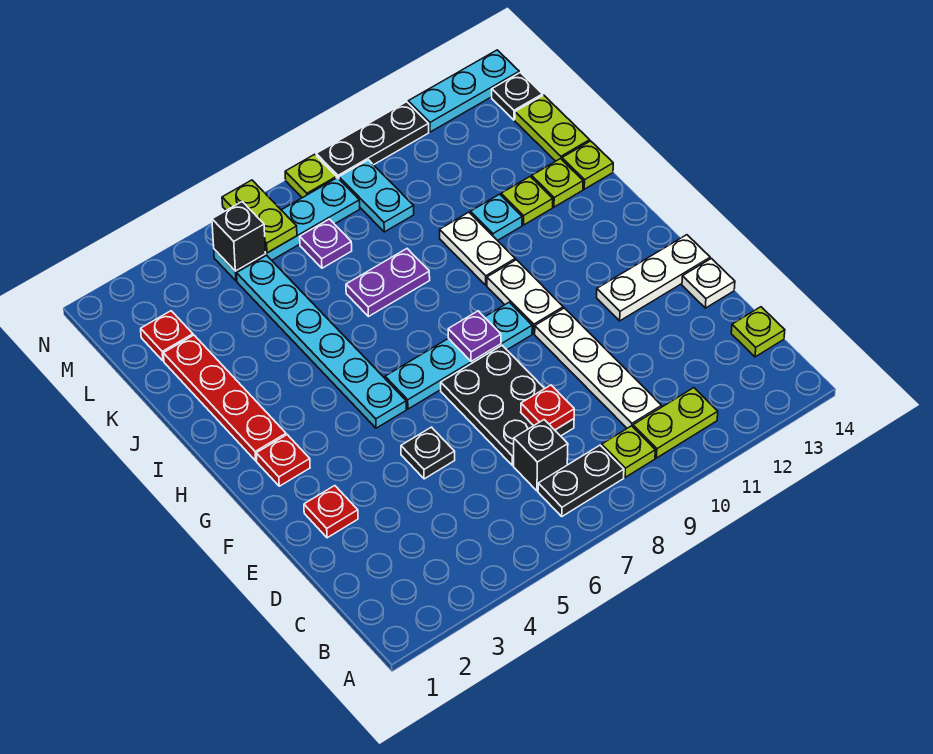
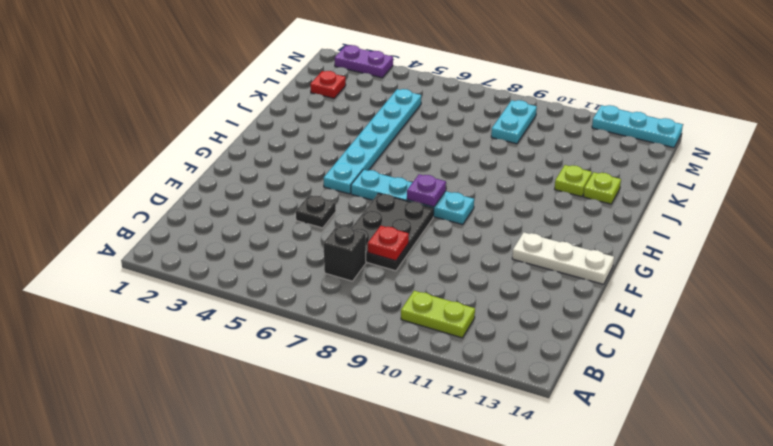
purple plate N2:N3 level 1 -> purple plate J7:J8 level 1
none -> black plate B7:B8 level 1
none -> lime plate B9 level 1
none -> white plate C10:F10 level 1
none -> lime plate C14 level 1

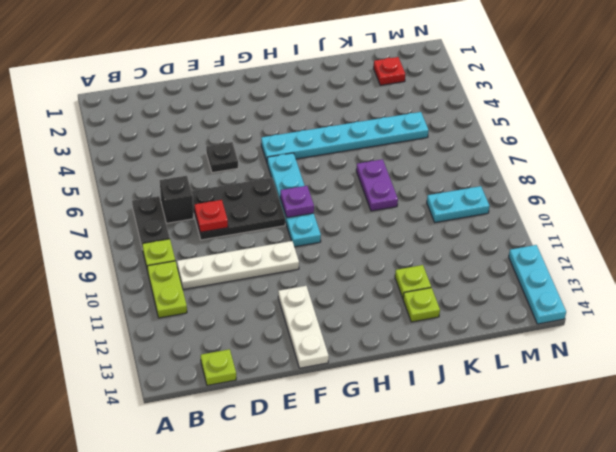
none -> red plate E2 level 1
none -> white plate E14 level 1
none -> red plate G2 level 1
none -> white plate G10:H10 level 1

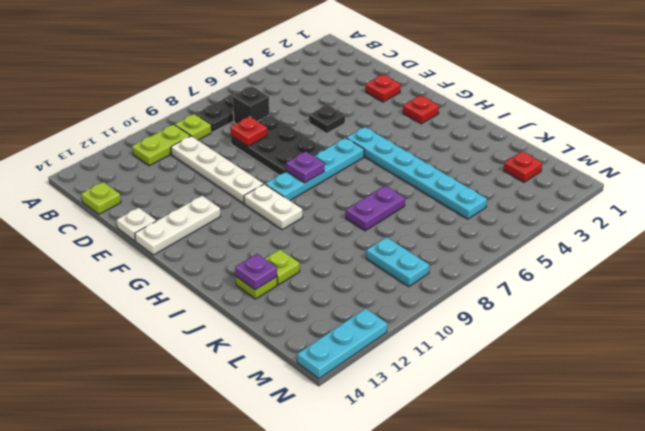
purple plate J13 level 2 -> purple plate L7 level 1
none -> red plate H2:K2 level 1
none -> white plate I10:J10 level 1
none -> cyan plate J11 level 1
none -> lime plate J14 level 1

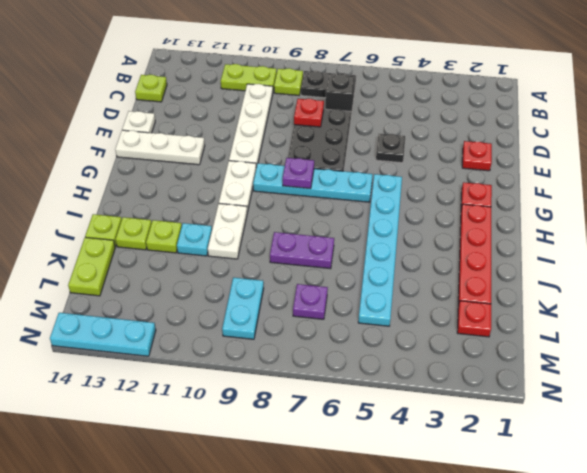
none -> cyan plate M5:M8 level 1
none -> black plate M14 level 1
none -> lime plate N8 level 1
none -> black plate N9:N11 level 1

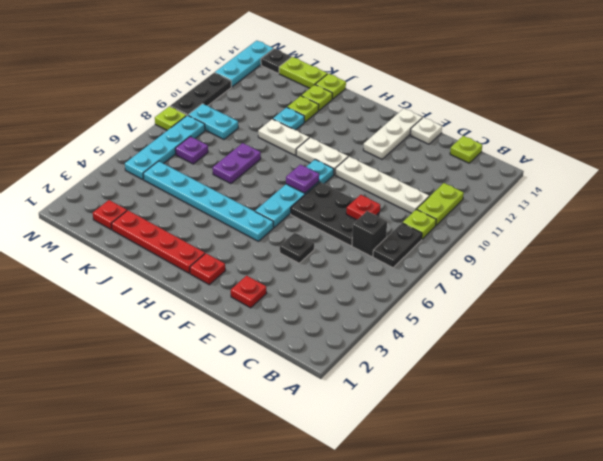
none -> black brick M5 level 2
none -> lime plate M6:N6 level 2

